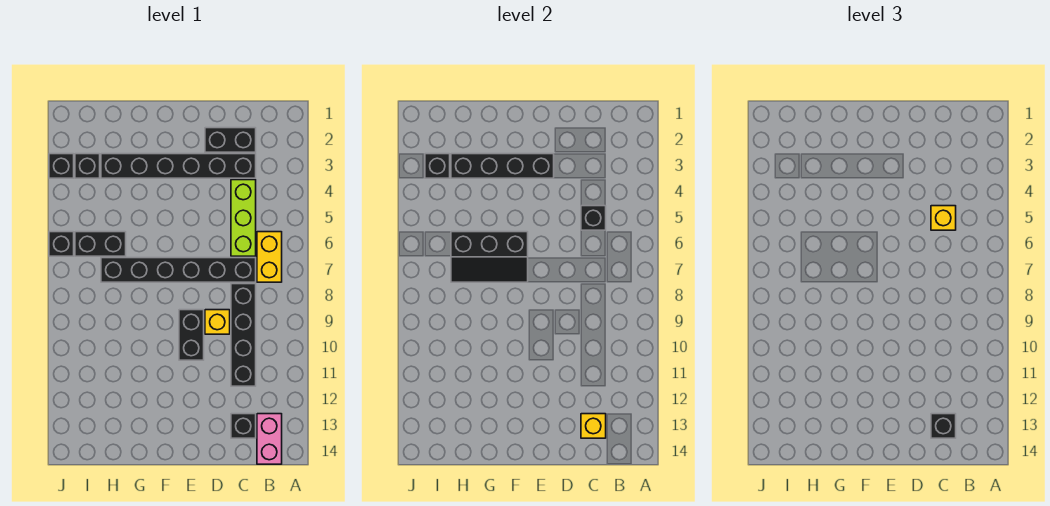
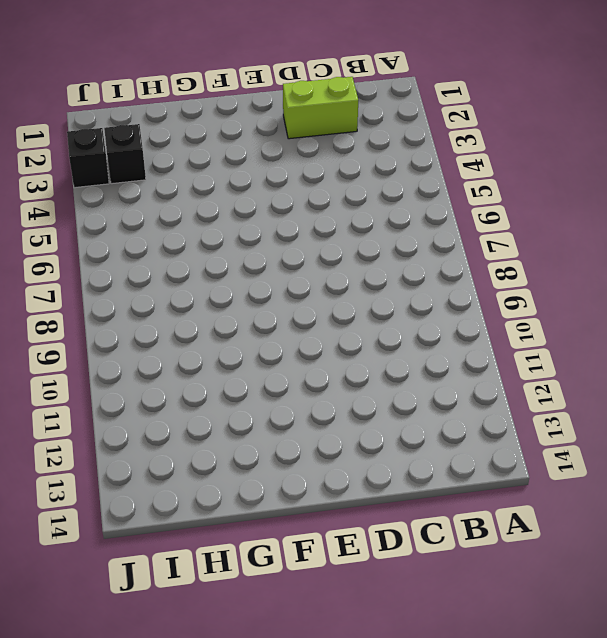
lime brick C2:D2 level 1 -> black brick C2:D2 level 1
none -> yellow brick B6:B7 level 1
none -> pink brick B13:B14 level 1
none -> black brick C3:H3 level 1

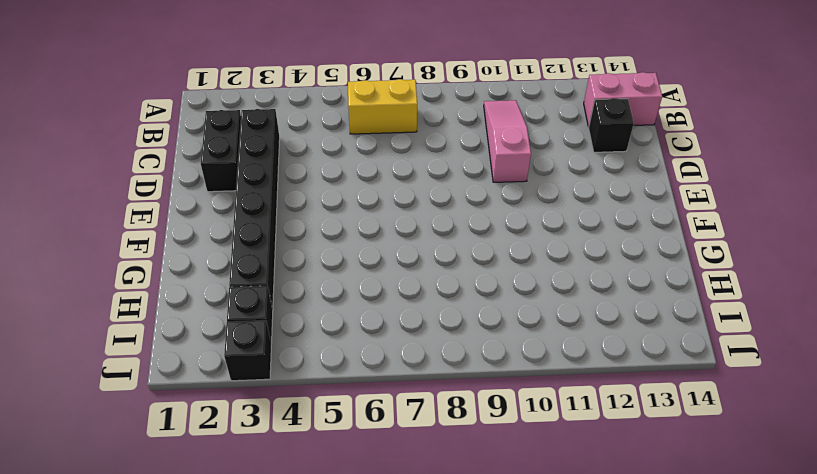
pink slope B10:D10 level 1 top D -> black brick C8:C11 level 1
none -> lime brick C4:C6 level 1
none -> black brick C7:H7 level 1
none -> yellow brick D9 level 1

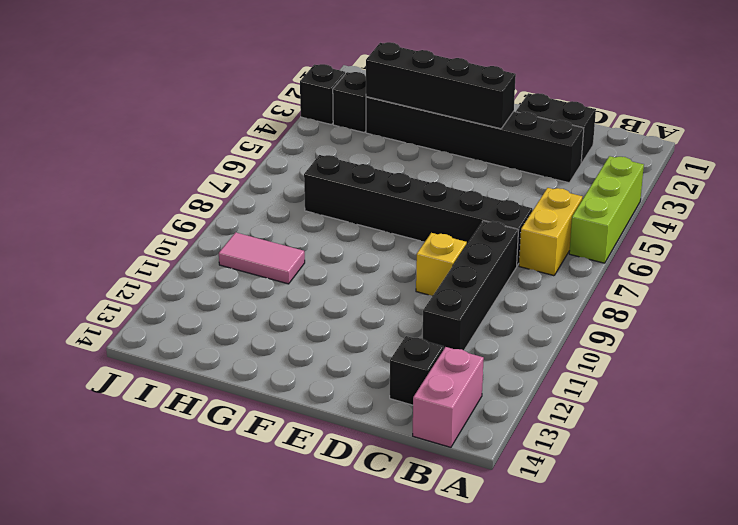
lime brick A4:A6 level 1 -> lime brick C4:C6 level 1
pink tile H10:I10 level 1 -> none
none -> black brick E9:E10 level 1
none -> black brick H6:I6 level 1
none -> black brick J6 level 1

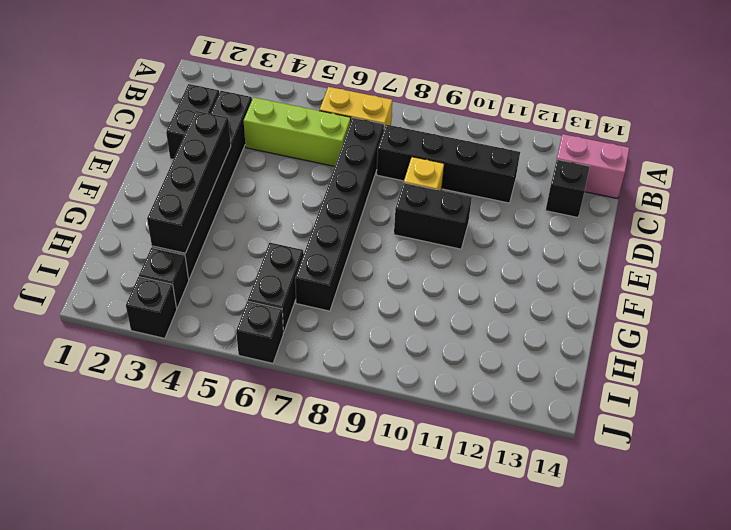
none -> black brick C5 level 2
none -> yellow brick C13 level 2
none -> black slope F6:H7 level 2 top 6

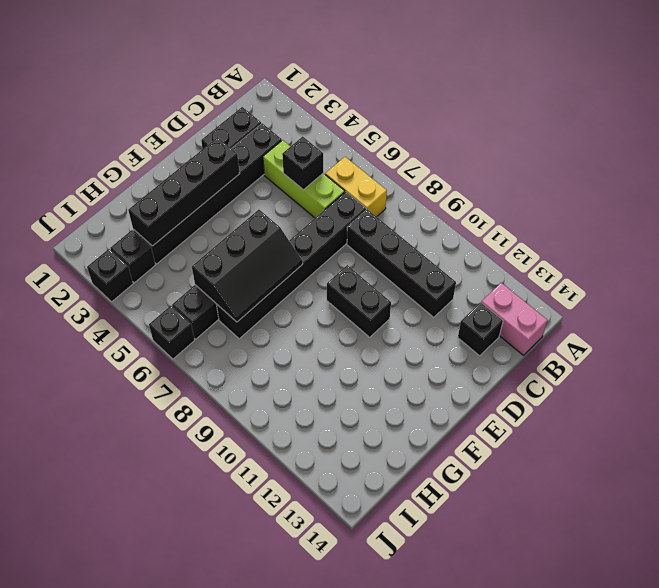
none -> yellow brick D9 level 1
none -> yellow brick C13 level 2
none -> black brick I3 level 2

